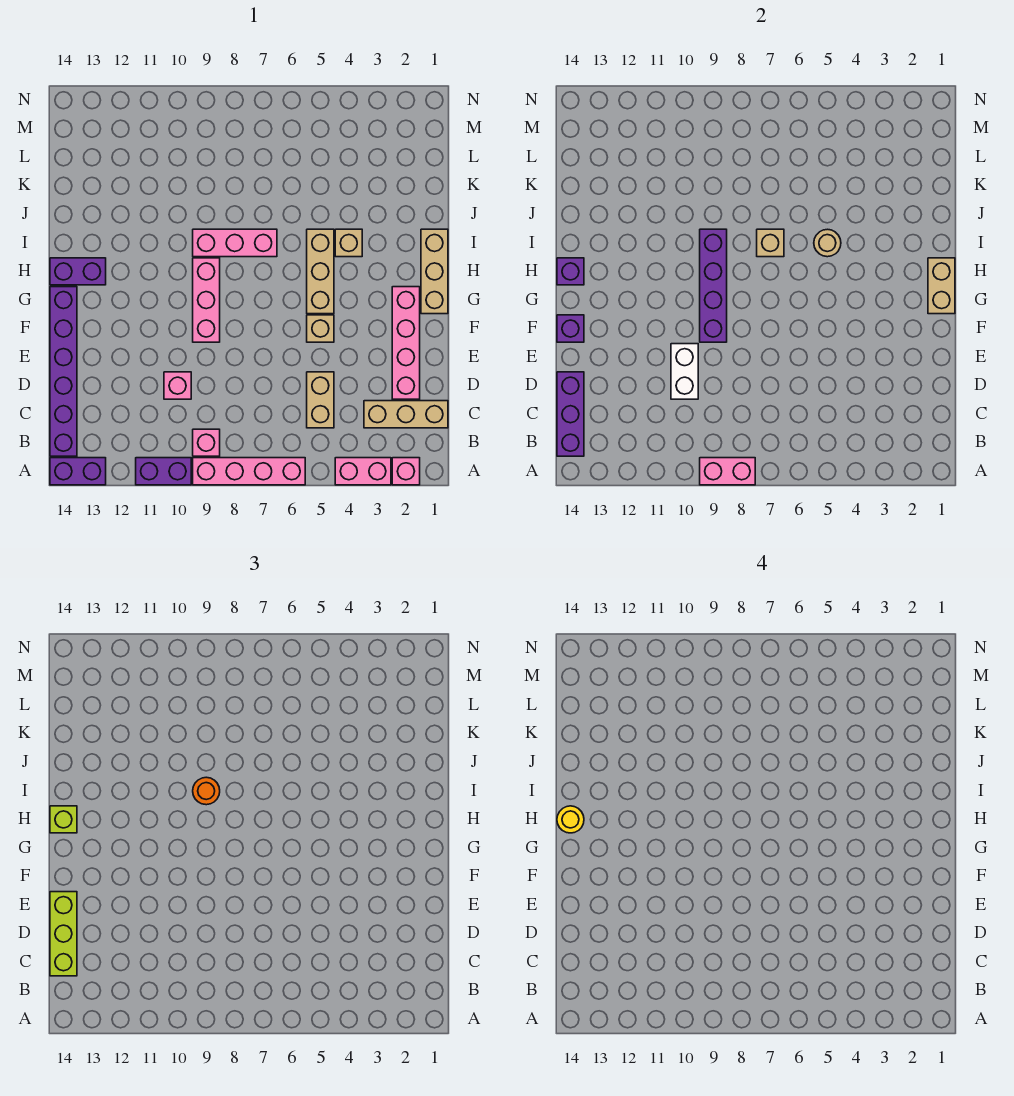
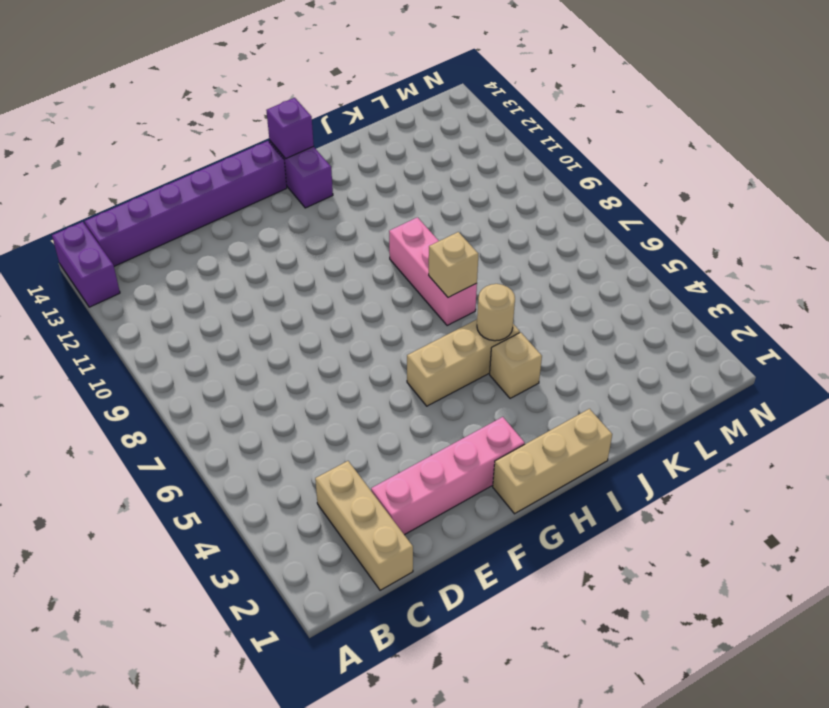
none -> pink brick A2 level 1
none -> pink brick A3:A4 level 1
none -> pink brick A6:A9 level 1
none -> purple brick A10:A11 level 1

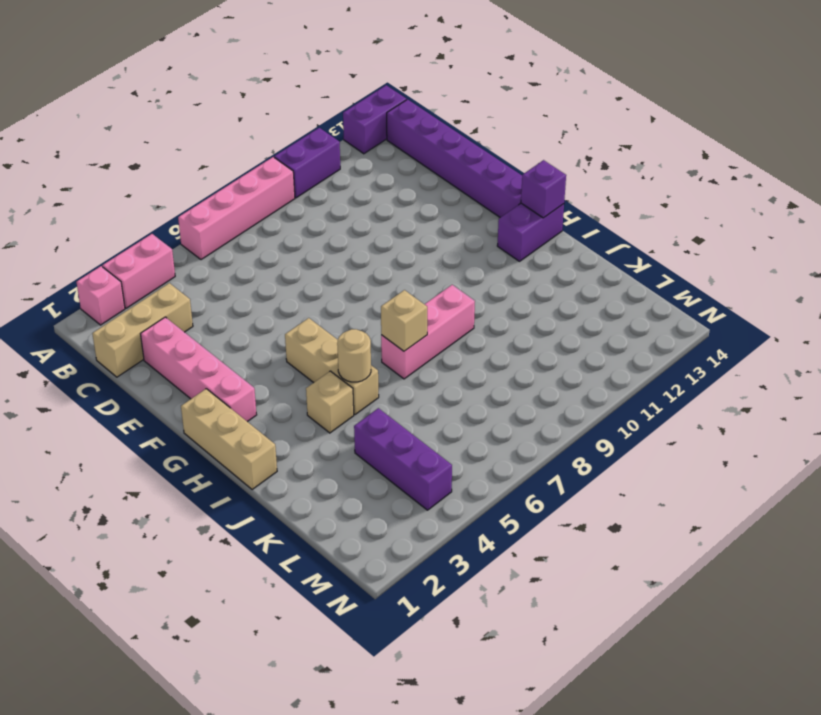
purple brick K4:M4 level 1 -> purple brick B14:D14 level 2
none -> pink brick B9 level 1
none -> tan brick C5:D5 level 1
none -> pink brick D10 level 1
none -> tan brick F5 level 1

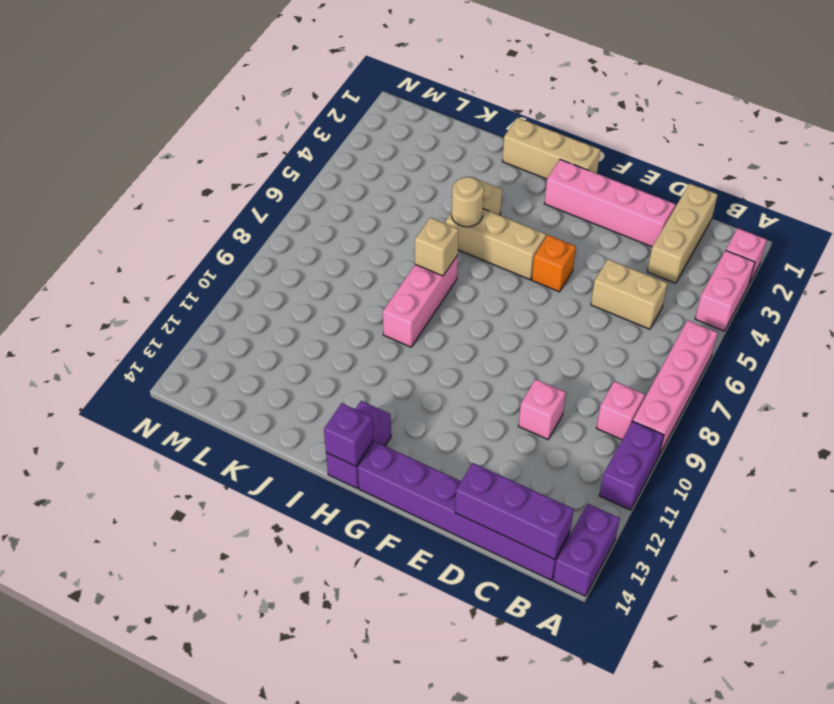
orange brick F5 level 1 -> tan brick F5 level 1
none -> pink brick F9:H9 level 1
none -> pink brick A8:A9 level 2
none -> white brick D10:E10 level 2
none -> purple brick F9:I9 level 2

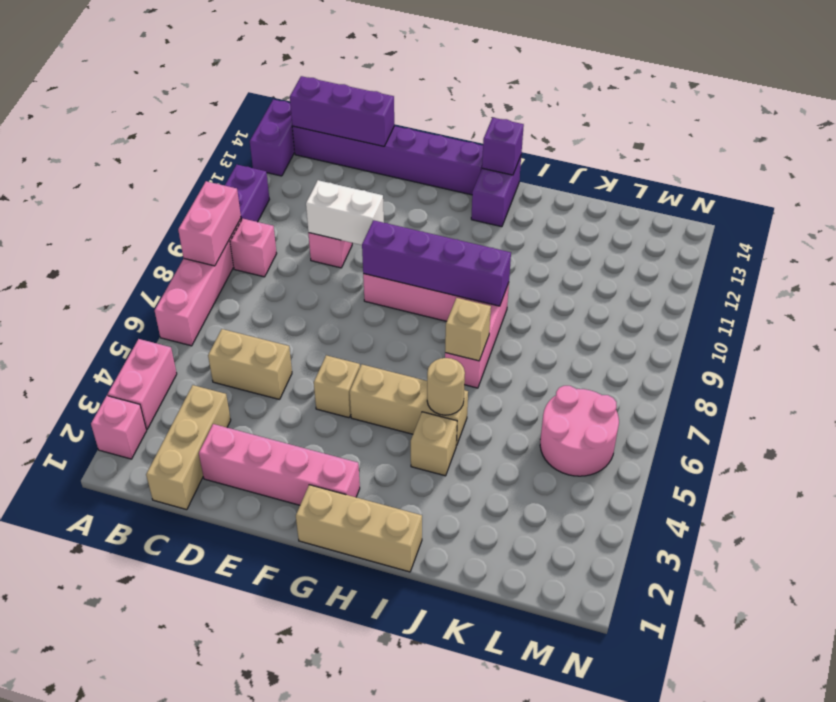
pink round brick L5:M6 level 1 -> none
none -> purple brick F14 level 2
none -> tan brick G1:H1 level 2
none -> lime brick C14:E14 level 3
none -> lime brick H14 level 3

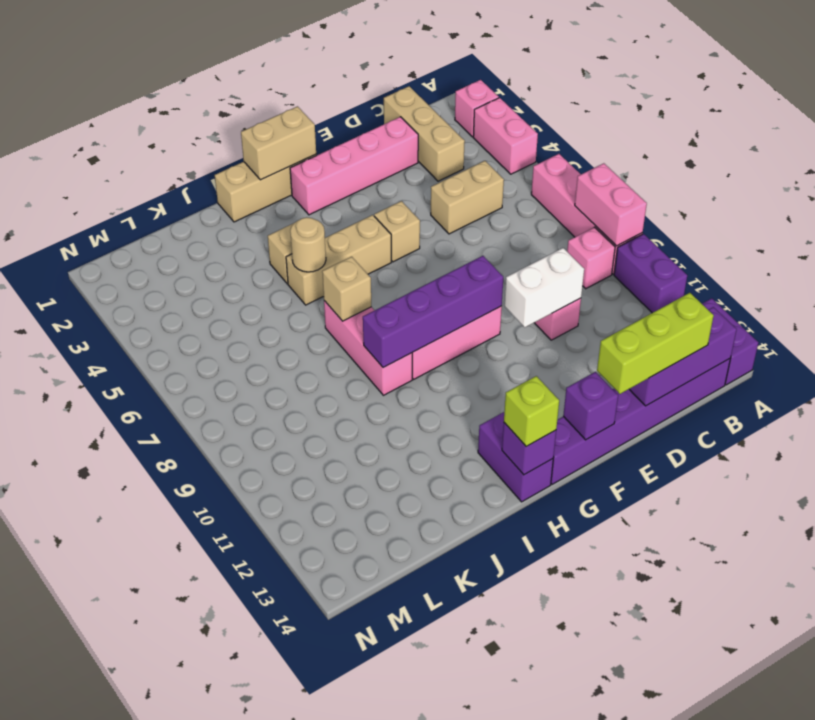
none -> orange round brick I9 level 3
none -> yellow round brick H14 level 4

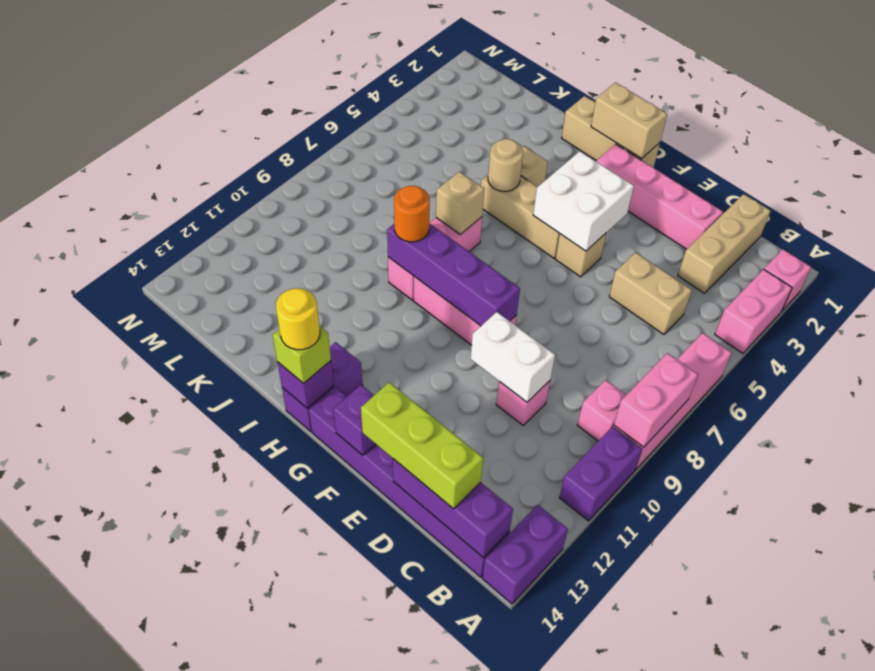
white brick F4:G5 level 2 -> none

